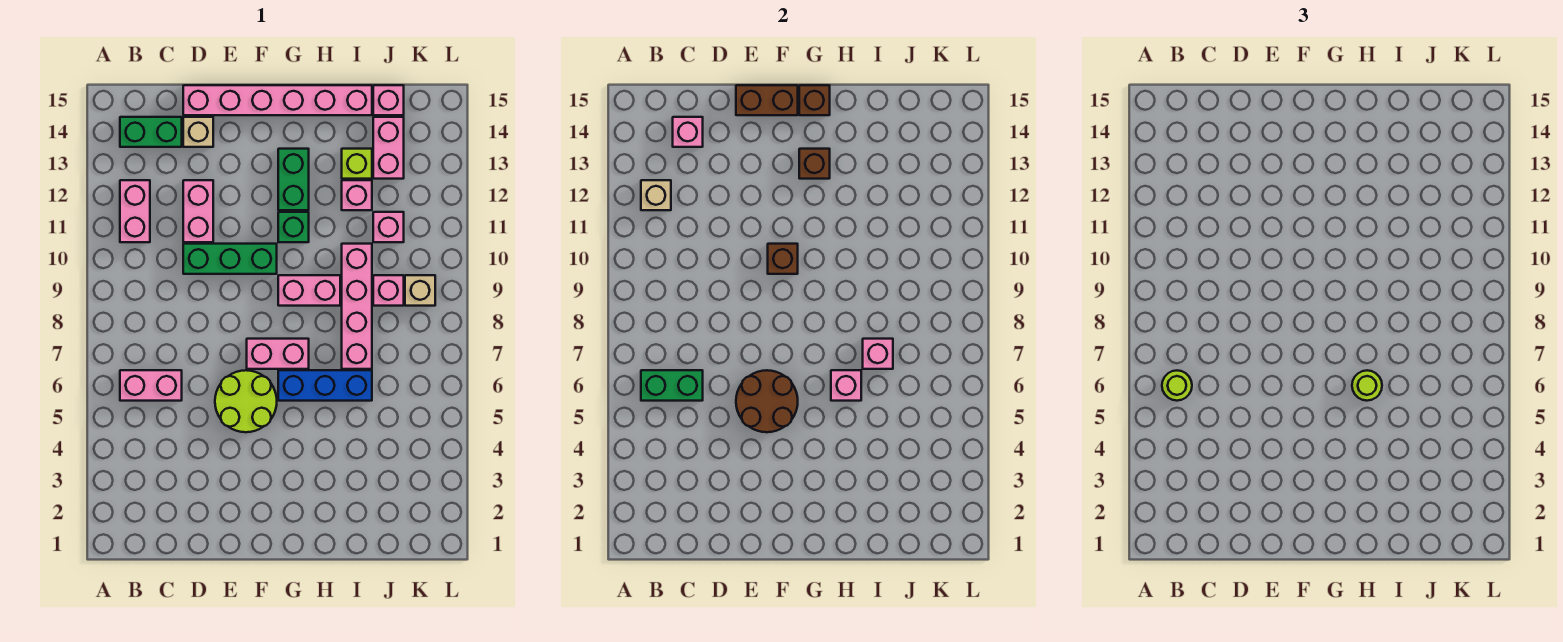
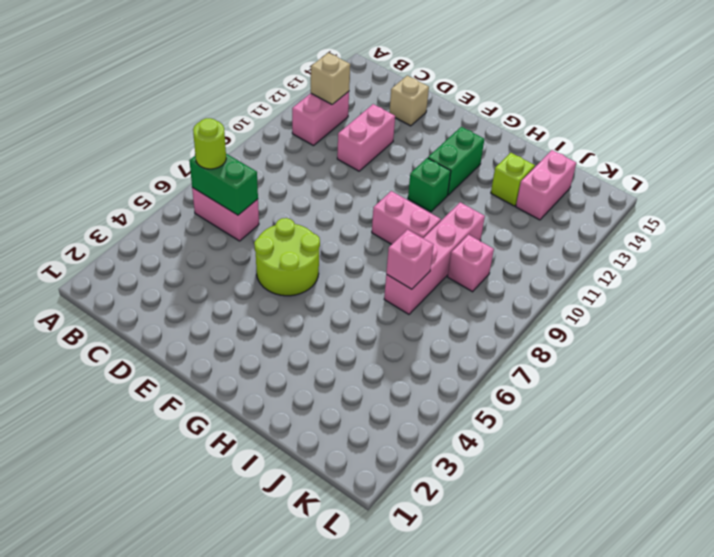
none -> green brick B14:C14 level 1
none -> green brick D10:F10 level 1
none -> pink brick D15:I15 level 1
none -> pink brick F7:G7 level 1

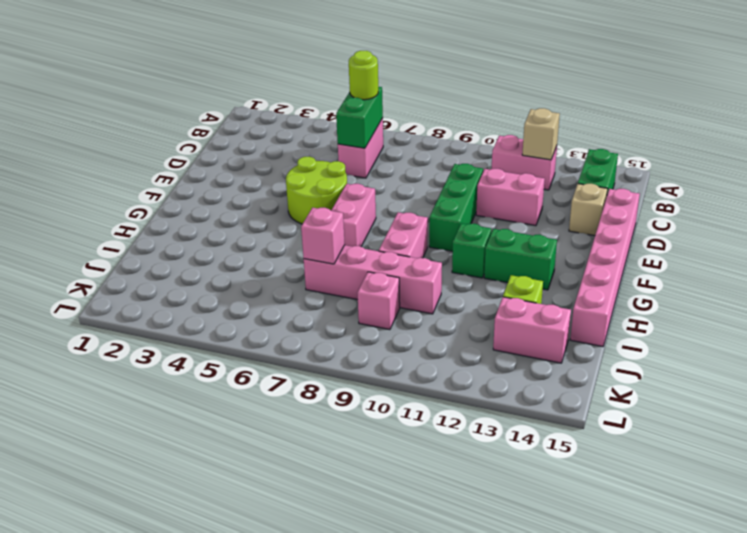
none -> blue brick G6:I6 level 1
none -> pink brick I12 level 1
none -> pink brick J11 level 1
none -> pink brick J15 level 1

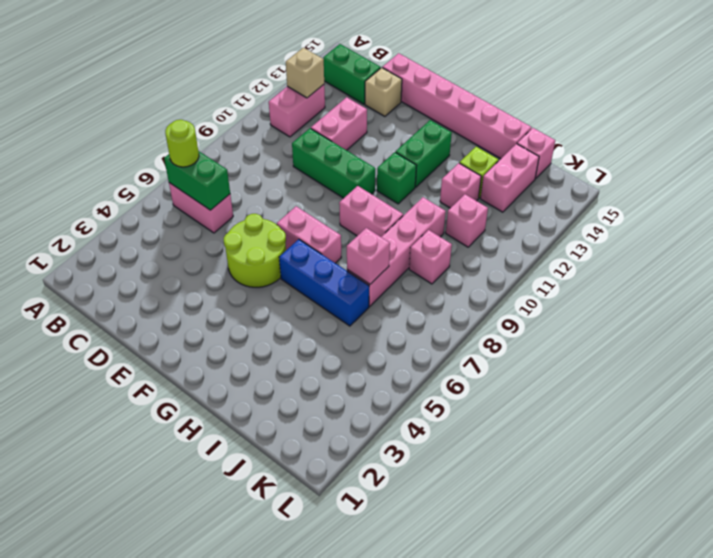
none -> tan brick K9 level 1
none -> pink brick C14 level 2
none -> brown round brick E5:F6 level 2
none -> brown brick E15:F15 level 2

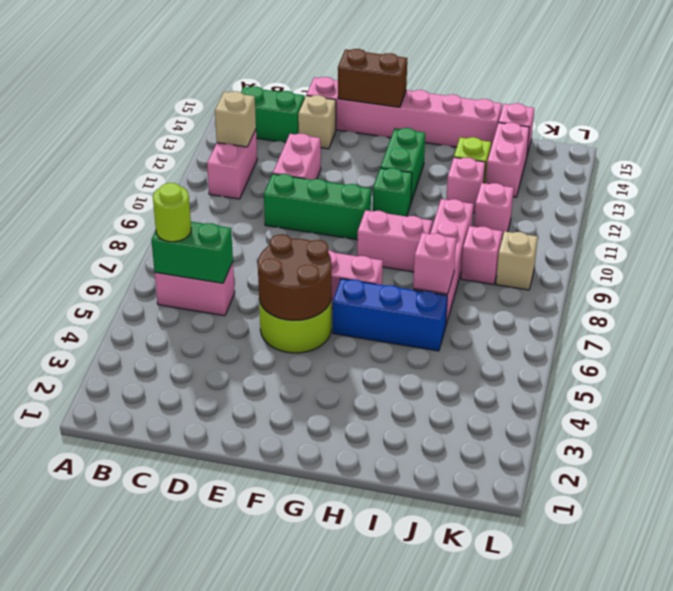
none -> pink brick C14 level 2
none -> brown brick F10 level 2
none -> brown brick G13 level 2
none -> brown brick G15 level 2

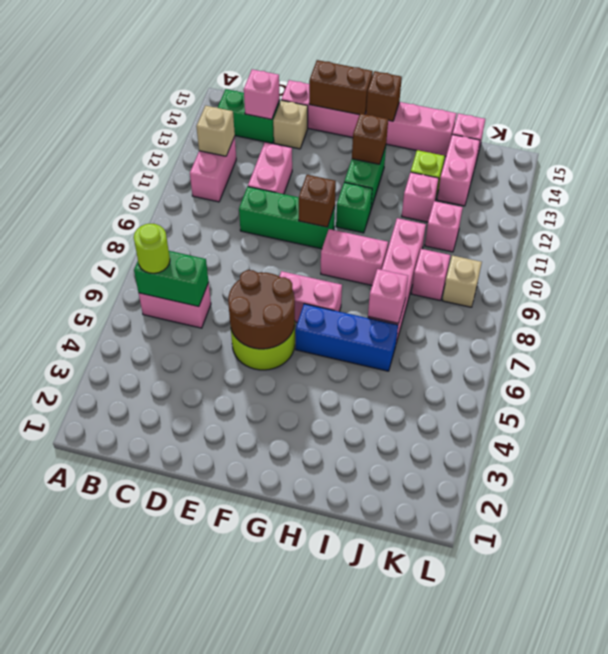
none -> pink brick H6 level 2
none -> lime round brick H6 level 3

